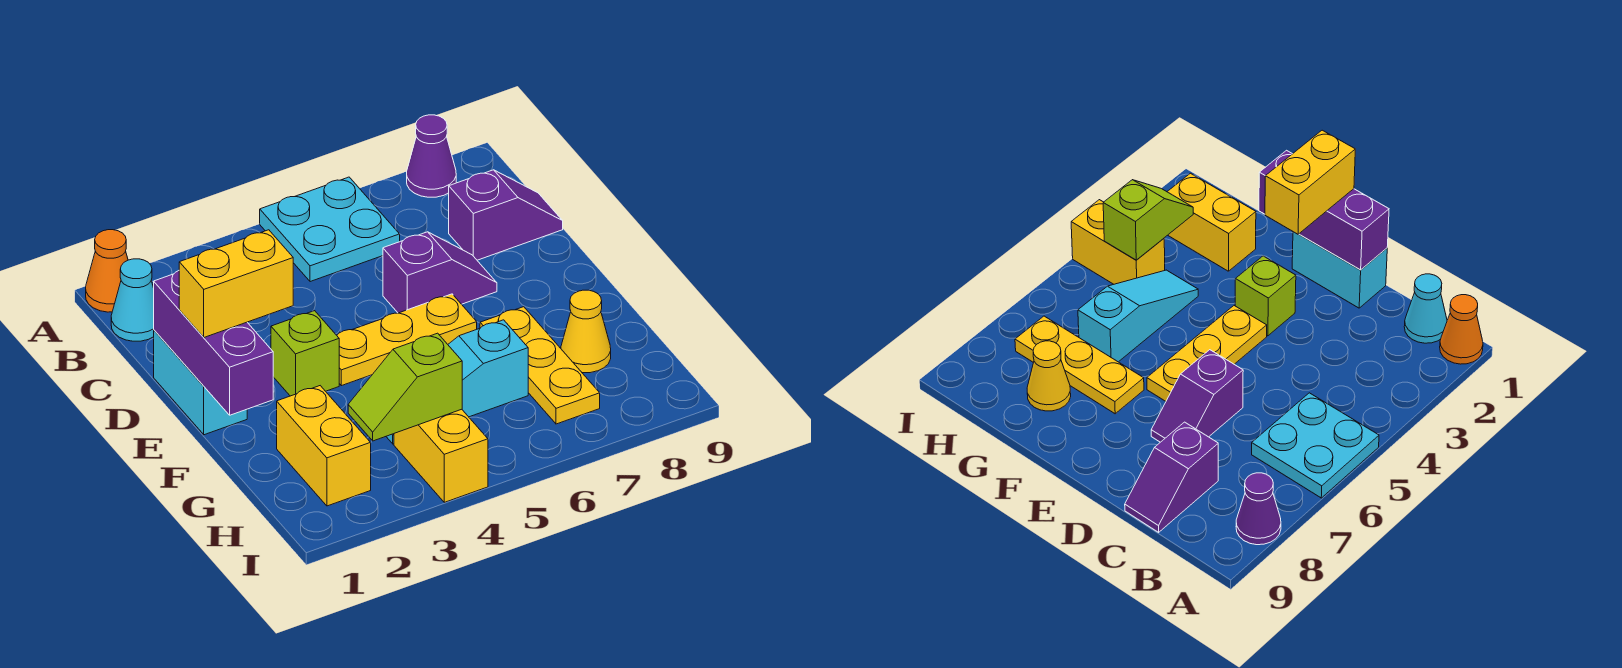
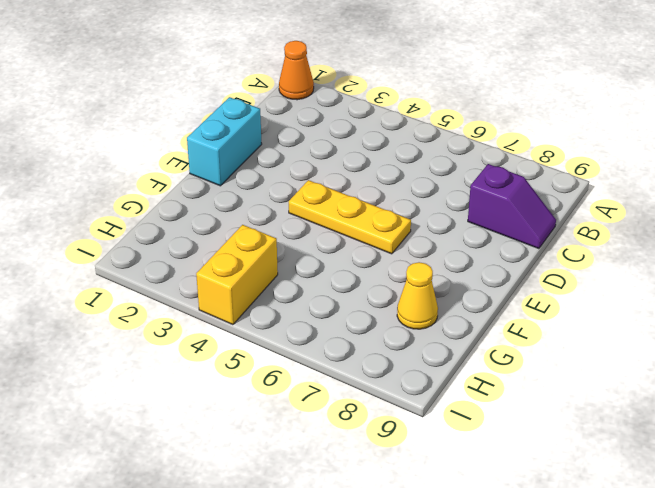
none -> cyan plate A5:B6 level 1
none -> purple cone A8 level 1
none -> cyan cone B1 level 1

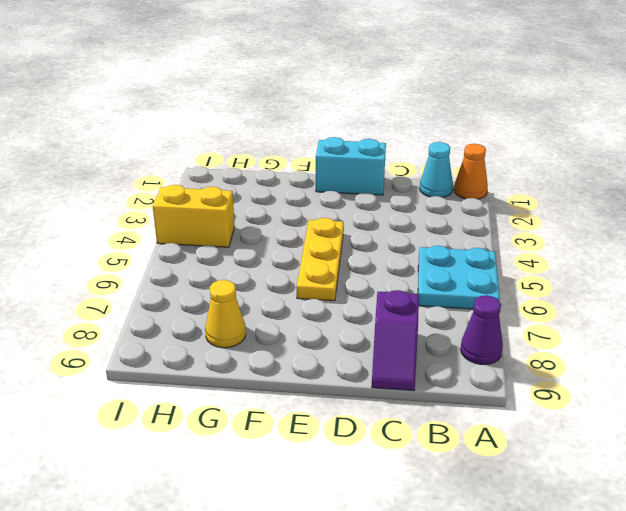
none -> purple slope D6:D7 level 1 top 6
none -> lime brick E3 level 1
none -> yellow plate F7:H7 level 1

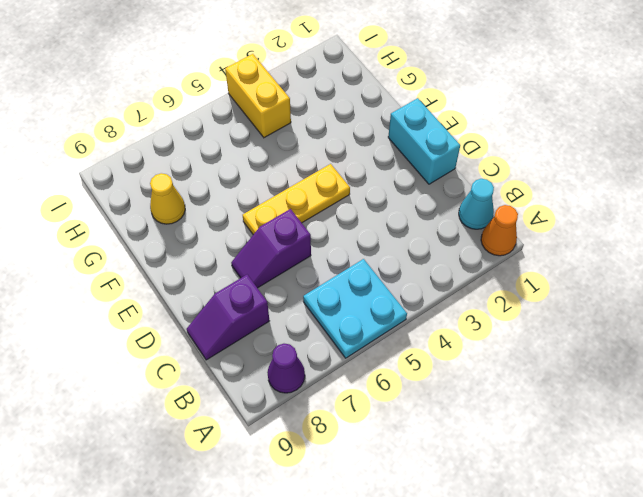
none -> lime brick E3 level 1
none -> yellow plate F7:H7 level 1
none -> yellow brick G2:H2 level 1

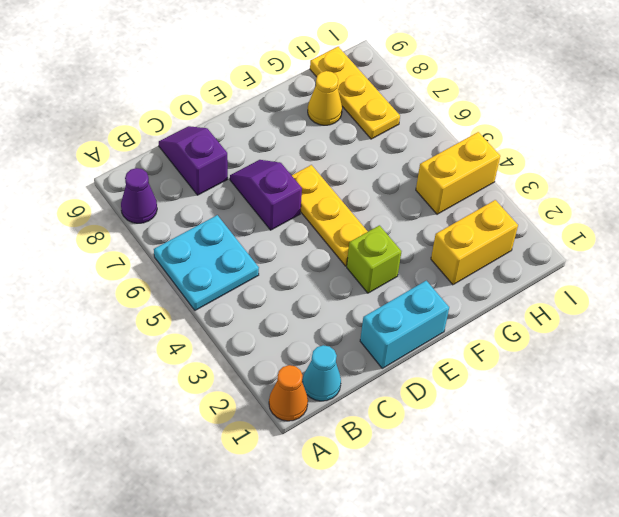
yellow plate H7:H9 level 1 -> yellow plate F7:H7 level 1
none -> cyan slope G4:G6 level 1 top 6
none -> purple brick D1:F1 level 2
none -> lime slope H3:H4 level 2 top 4

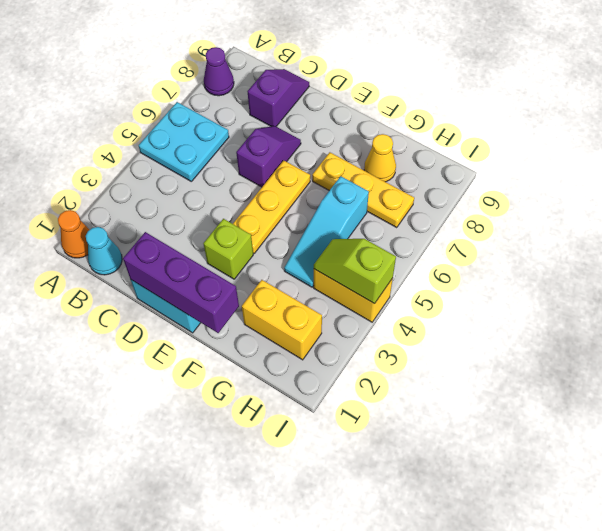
lime slope H4:I4 level 2 top I -> lime slope H3:H4 level 2 top 4
none -> yellow brick E1:E2 level 3

